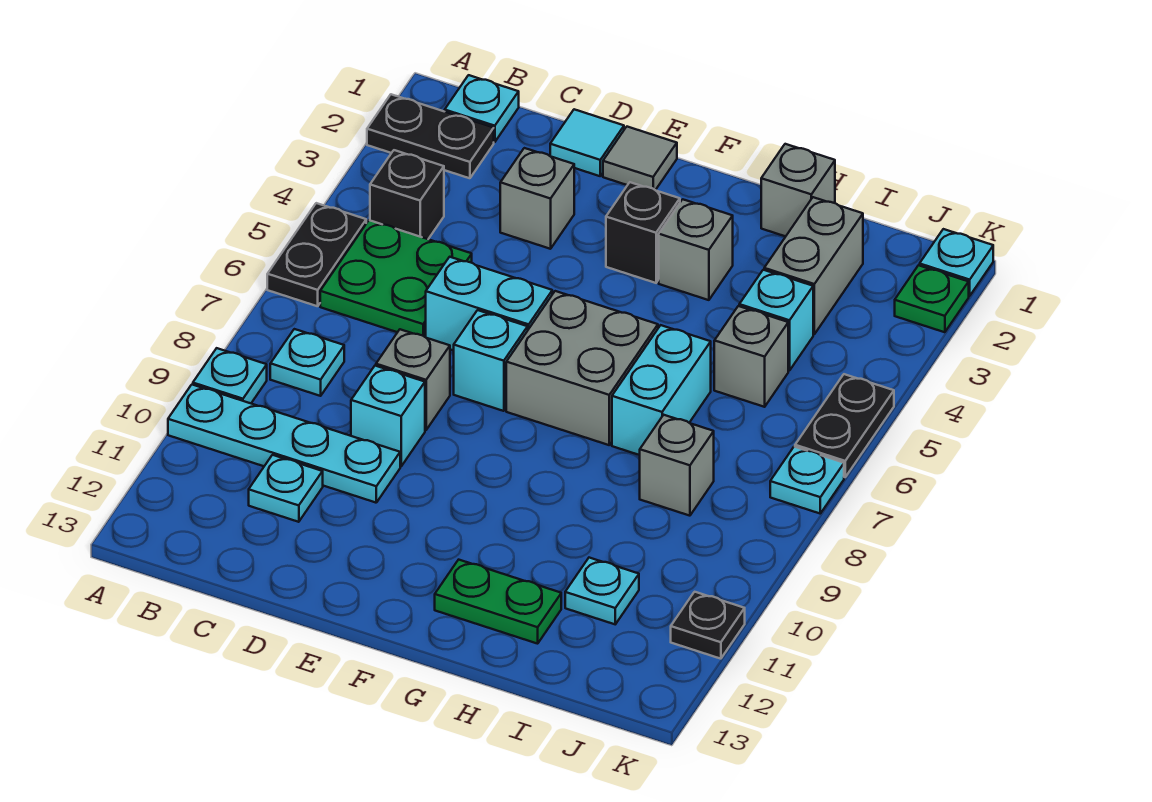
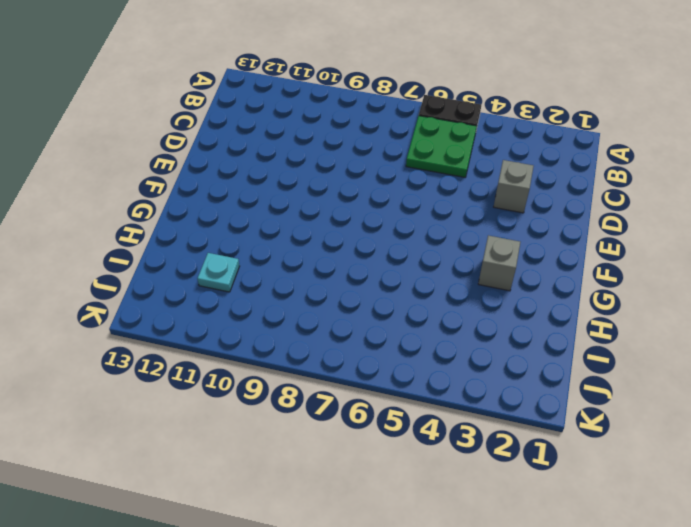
none -> black plate A2:B2 level 1
none -> cyan plate A9 level 1
none -> cyan plate A10:D10 level 1
none -> cyan plate B1 level 1

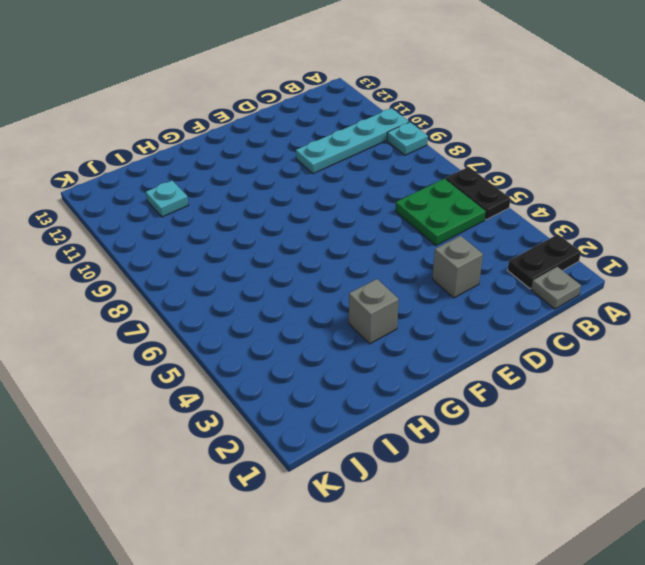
grey plate B1 level 1 -> cyan plate B1 level 1
none -> black brick B4 level 1
none -> cyan plate B8 level 1
none -> cyan plate C11 level 1
none -> cyan tile D1 level 1

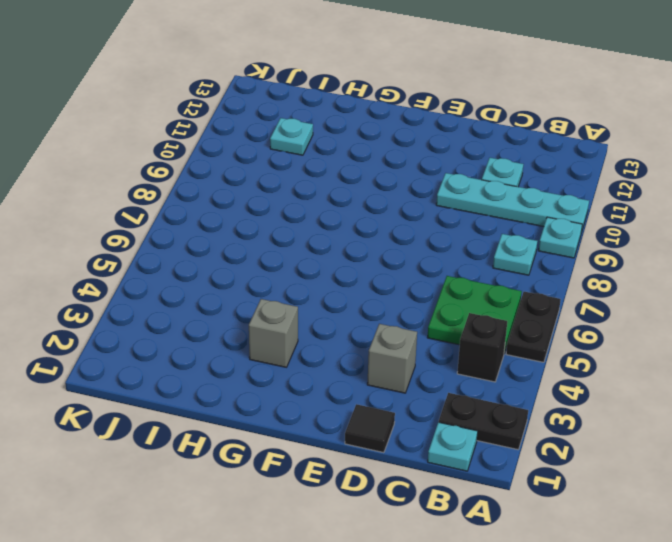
black tile D1 level 1 -> cyan tile D1 level 1
none -> cyan brick D6:E6 level 1
none -> grey brick D8 level 1
none -> cyan brick D9 level 1
none -> grey tile E1 level 1

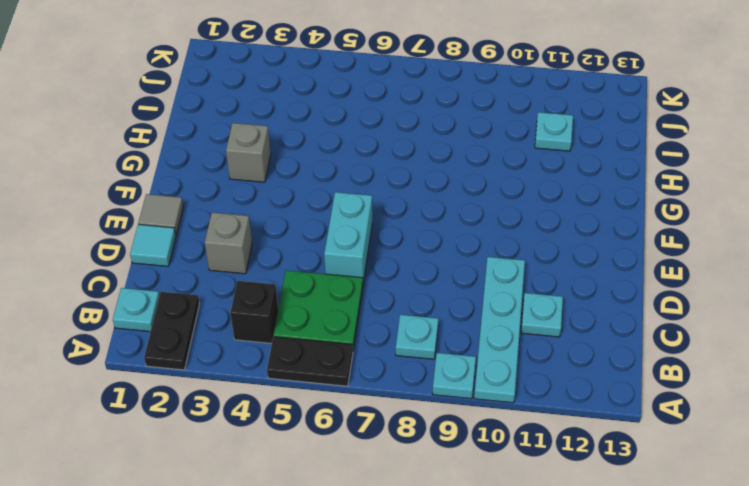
none -> grey brick D8 level 1
none -> cyan brick D9 level 1
none -> cyan brick E7 level 1
none -> black brick F3 level 1

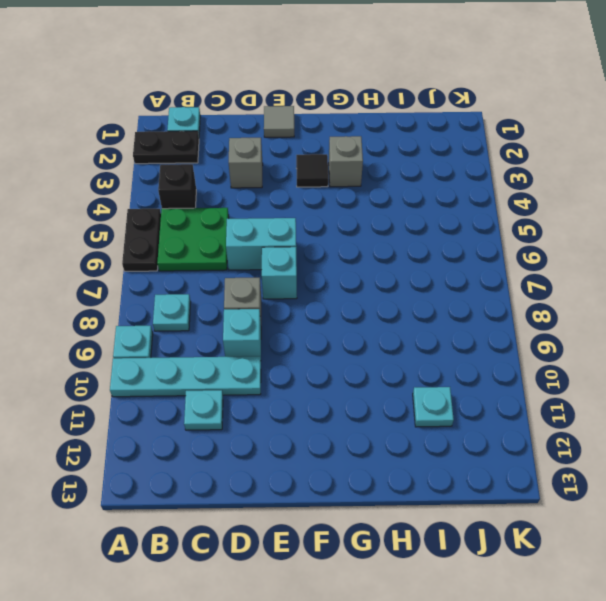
black tile F3 level 1 -> black brick F3 level 1
none -> cyan tile D1 level 1
none -> grey brick F6:G7 level 1
none -> green plate G12:H12 level 1
none -> grey brick H1 level 1

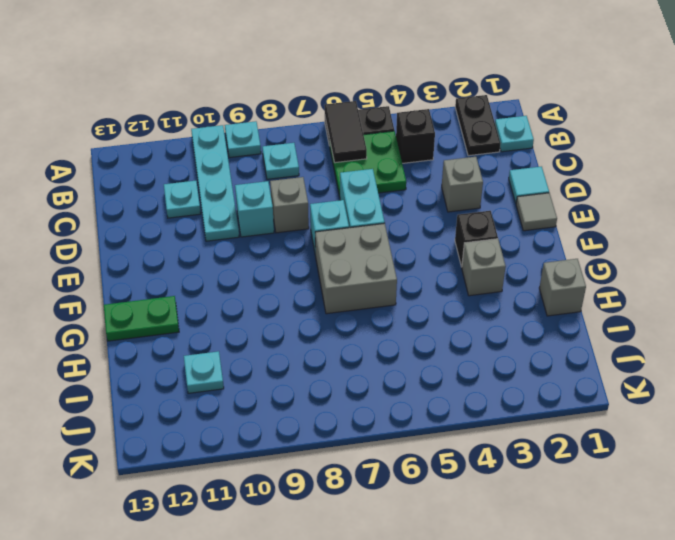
black tile A6:B6 level 2 -> none
green plate G12:G13 level 1 -> green plate G12:H12 level 1
none -> cyan brick H6:H7 level 1
none -> grey brick I2:I3 level 1
none -> cyan brick I4 level 1
none -> grey brick I5 level 1

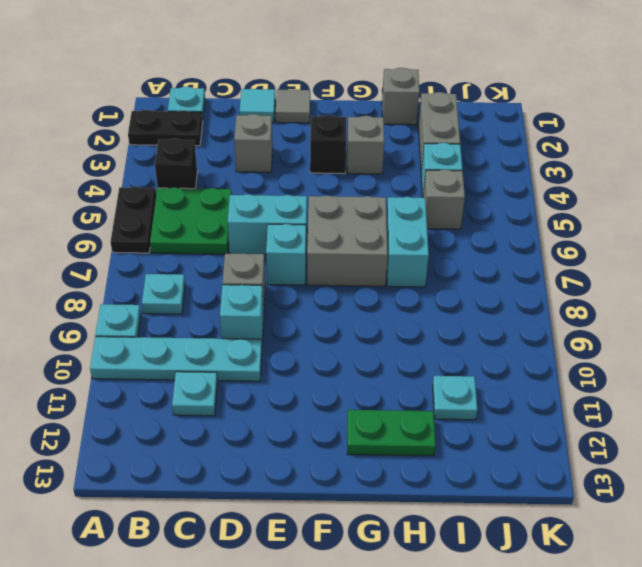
none -> grey brick I8 level 1
none -> cyan plate K1 level 1
none -> green plate K2 level 1
none -> black plate K5:K6 level 1

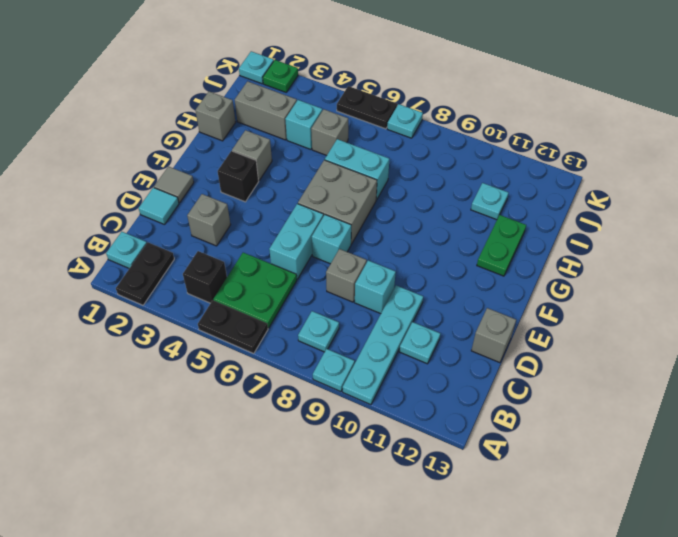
grey brick D13 level 1 -> grey brick I8 level 1
none -> black plate K11 level 1

